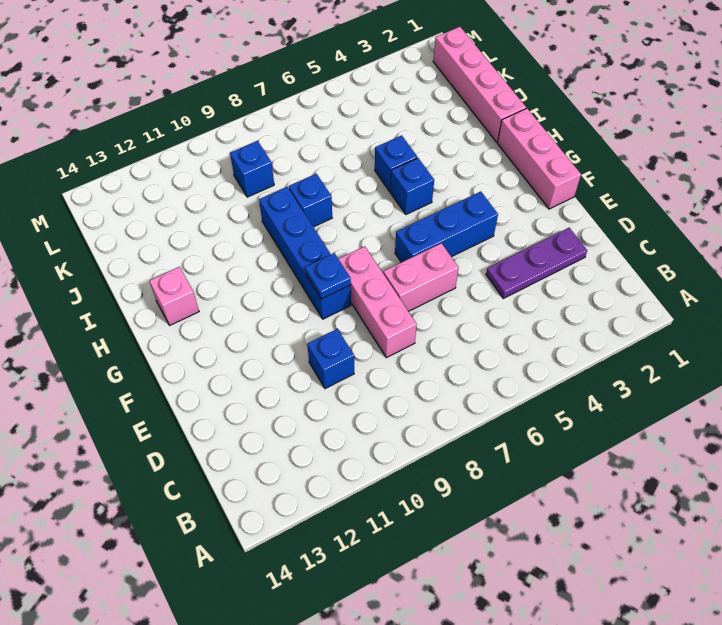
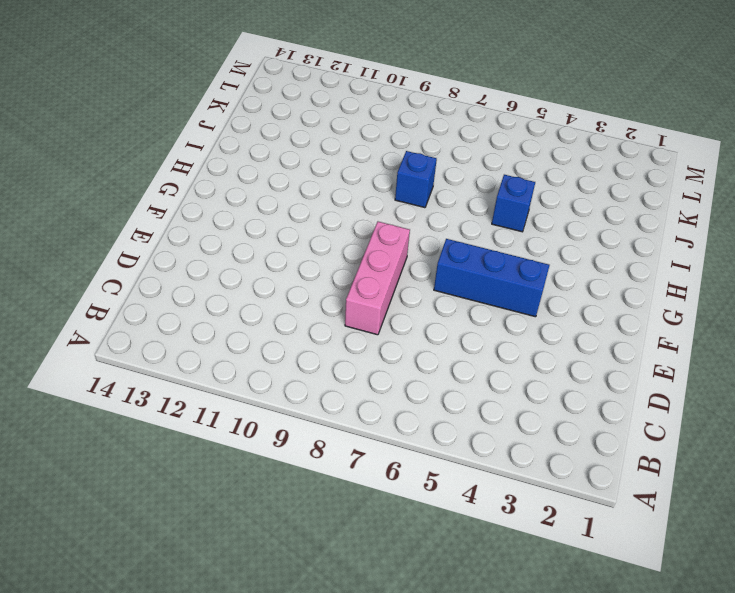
none -> purple plate D2:D4 level 1
none -> blue brick D10 level 1
none -> pink brick E6:E7 level 1

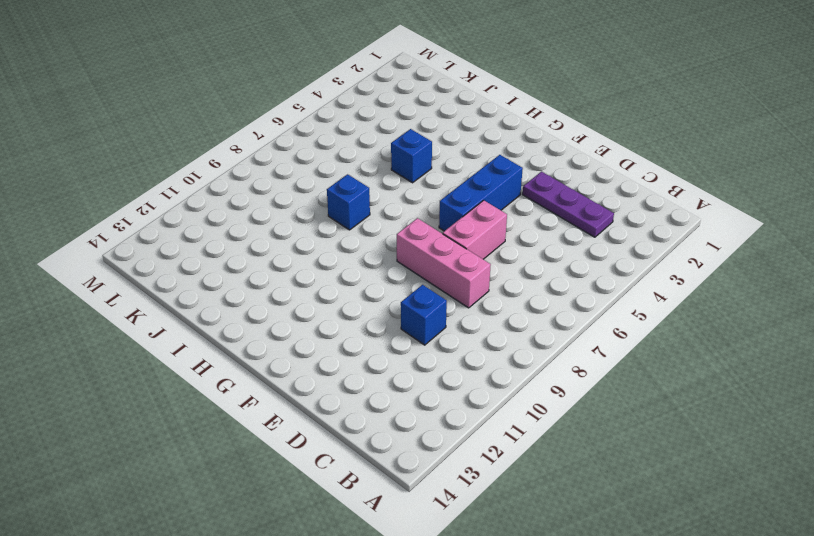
purple plate C3:E3 level 1 -> purple plate D2:D4 level 1
none -> pink brick F1:H1 level 1
none -> blue brick F9:I9 level 1
none -> blue brick H5 level 1

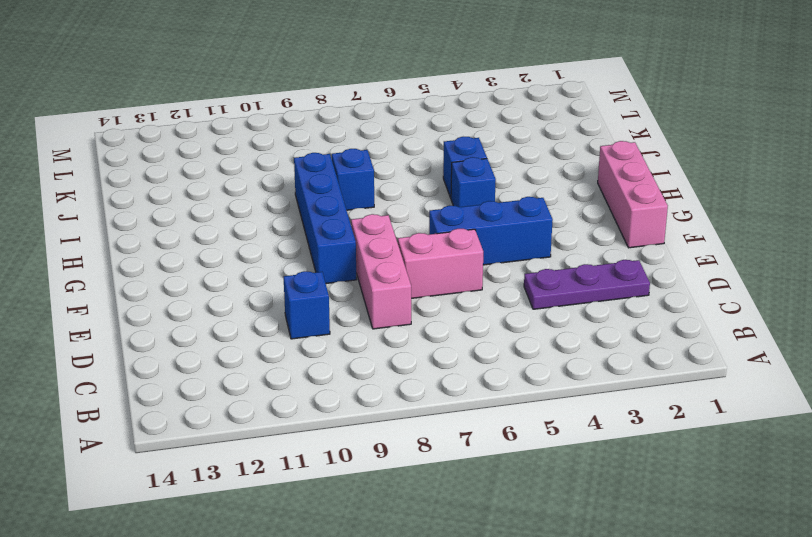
none -> pink brick H13 level 1
none -> pink brick I1:L1 level 1
none -> blue brick K9 level 1

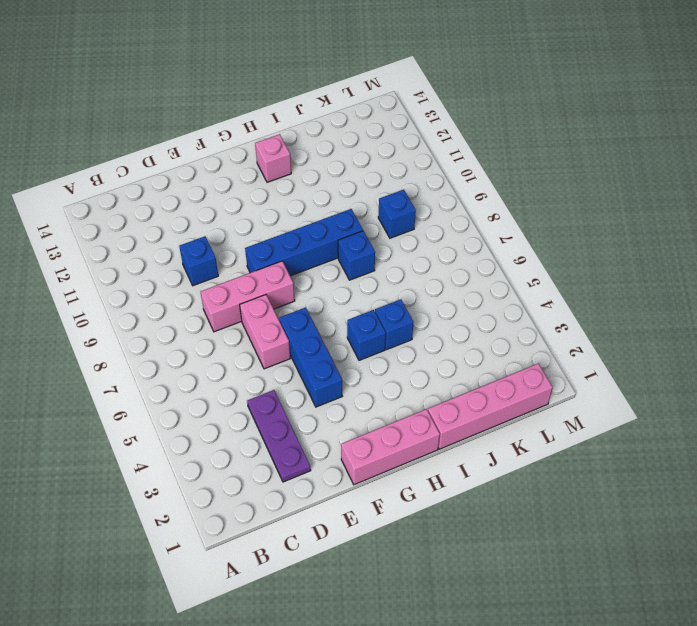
none -> blue plate F9 level 2

